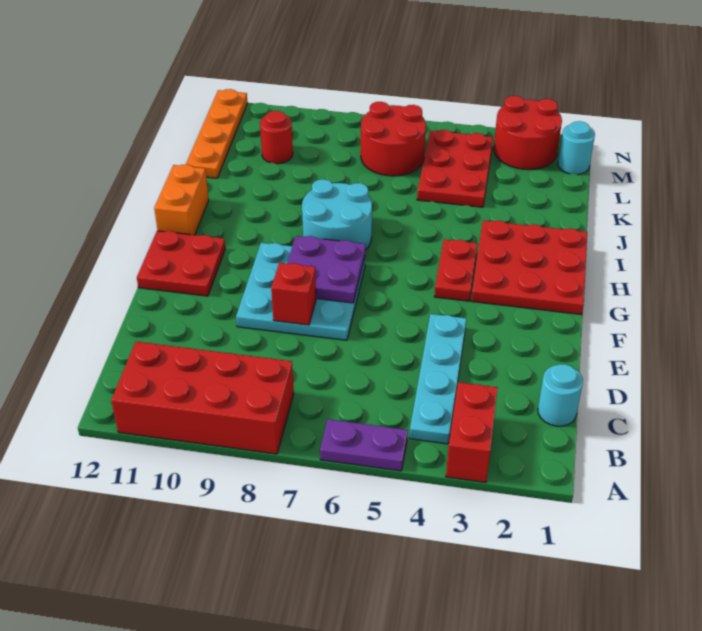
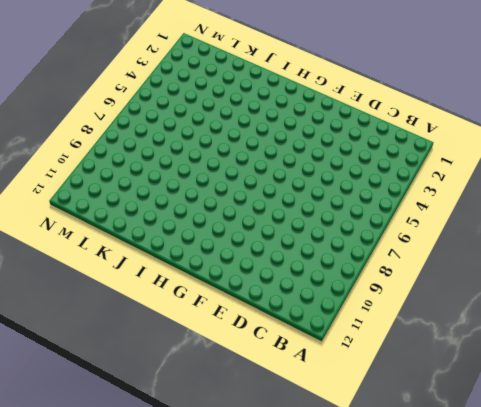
none -> red brick A3:B3 level 1
none -> purple plate A5:A6 level 1
none -> red brick A8:B11 level 1

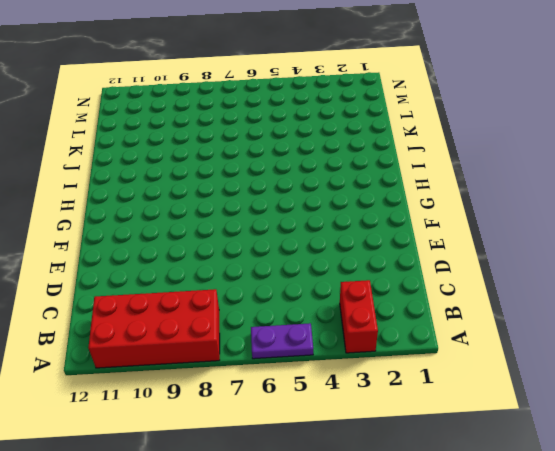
none -> cyan plate B4:E4 level 1
none -> cyan round brick C1 level 1
none -> cyan plate E7:G9 level 1

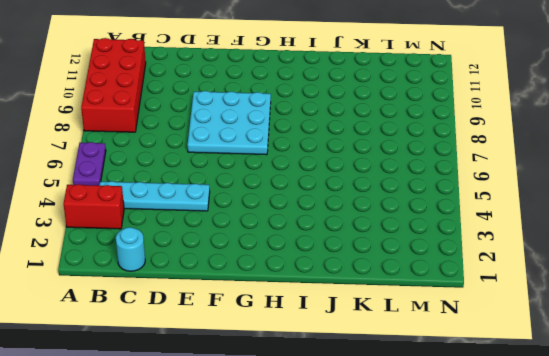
none -> red plate F11:G12 level 1
none -> red plate G1:I3 level 1
none -> red plate G4:H4 level 1

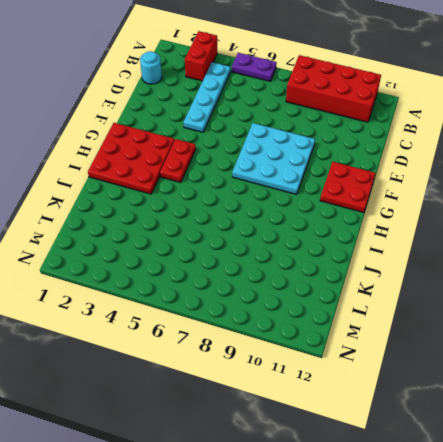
none -> cyan round brick H7:I8 level 1
none -> orange brick H12:I12 level 1
none -> red plate K4:M5 level 1

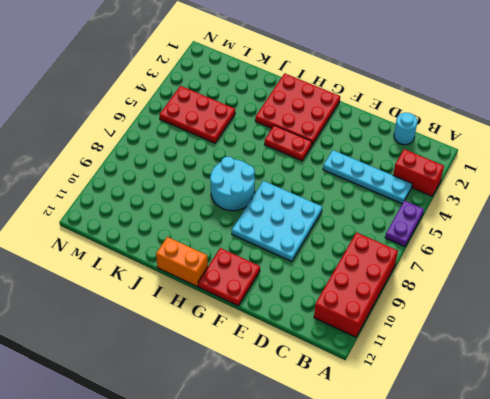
none -> orange plate K12:N12 level 1
none -> red round brick L6:M7 level 1
none -> red round brick L10 level 1

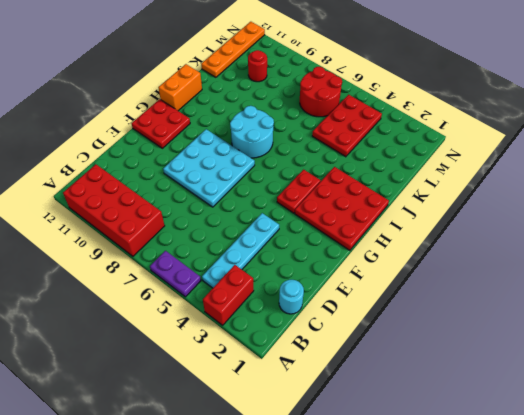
none -> cyan round brick M1 level 1
none -> red round brick M2:N3 level 1
none -> red brick E8 level 2

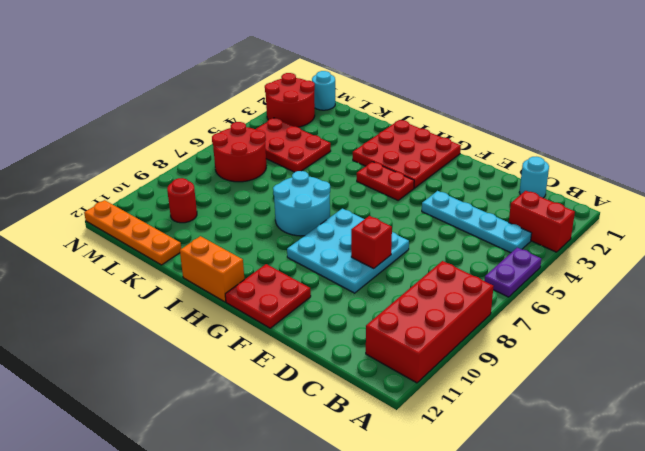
none -> purple plate F7:G8 level 2

